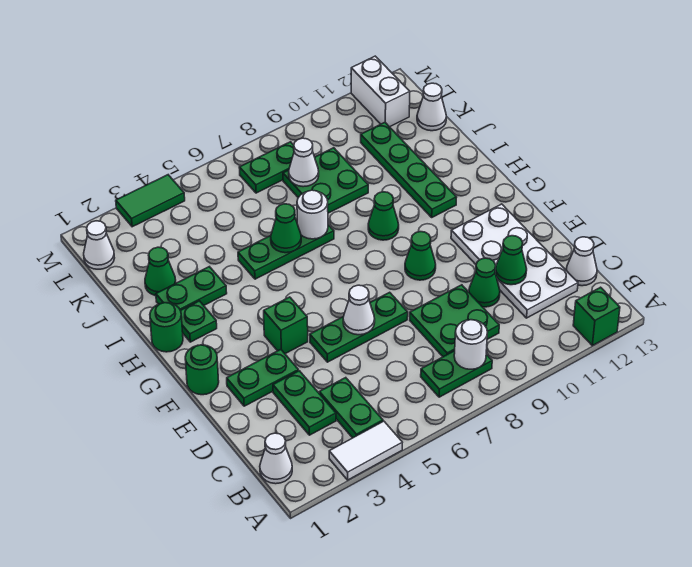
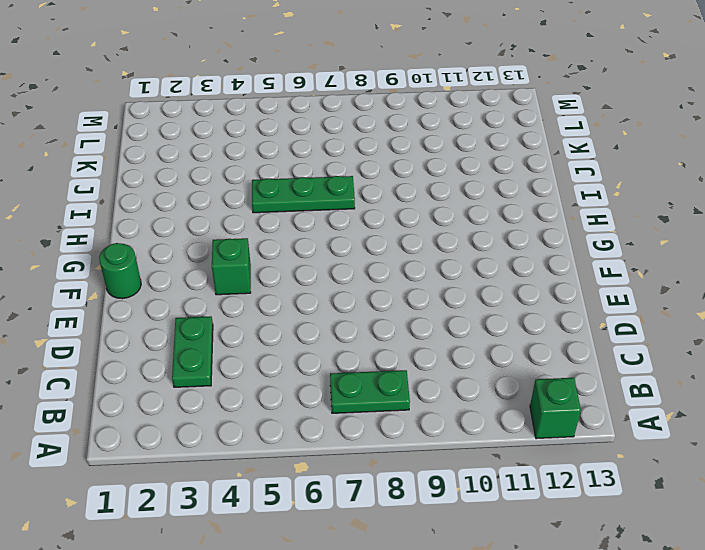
none -> white tile A3:A4 level 1
none -> white cone B1 level 1
none -> green plate B4:C4 level 1
none -> green plate C8:D9 level 1

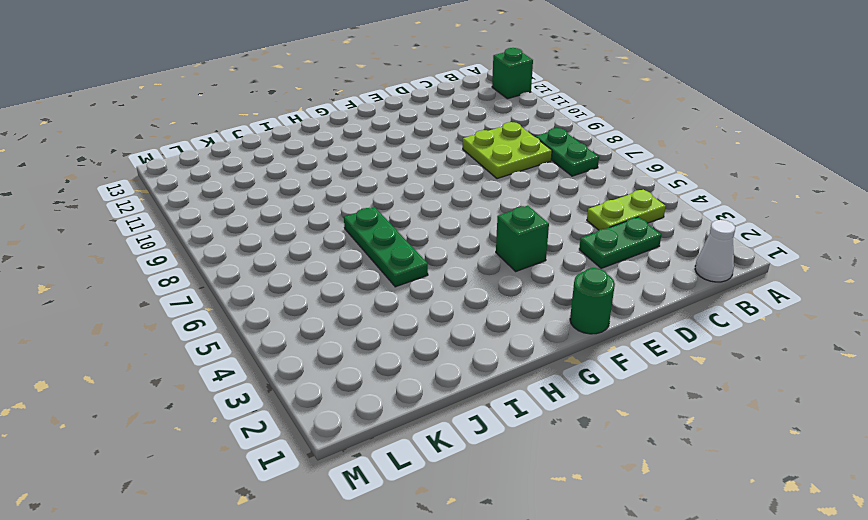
lime plate B4:C4 level 1 -> green plate B4:C4 level 1
lime plate C8:D9 level 1 -> green plate C8:D9 level 1
none -> white tile A3:A4 level 1
none -> white plate C11:F12 level 1
none -> white cone C13 level 1
none -> green cone D10 level 1

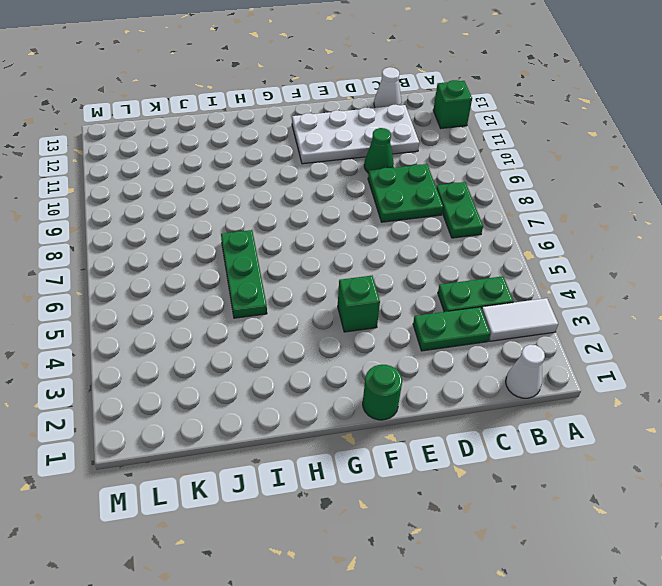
white tile A3:B3 level 1 -> white tile A3:A4 level 1
none -> green plate E2:E3 level 1
none -> green plate E5:E7 level 1
none -> green cone F9 level 1
none -> green round brick H1 level 1

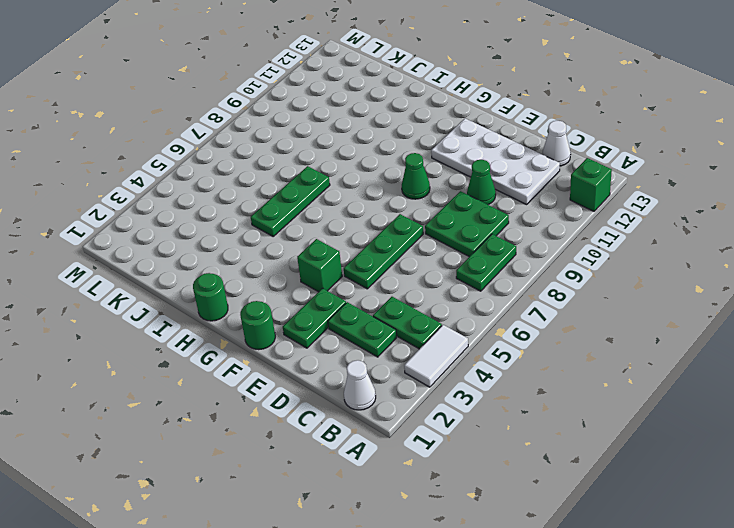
none -> green plate H2 level 1
none -> green cone H9 level 1
none -> green plate H11:K11 level 1
none -> green plate I2:I3 level 1

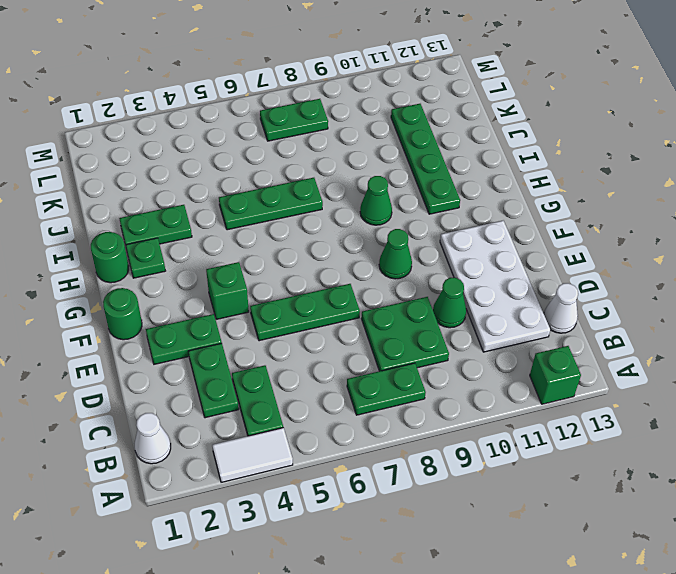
none -> green cone J2 level 1
none -> green plate J8:K9 level 1
none -> white cone K13 level 1
none -> white cone L1 level 1

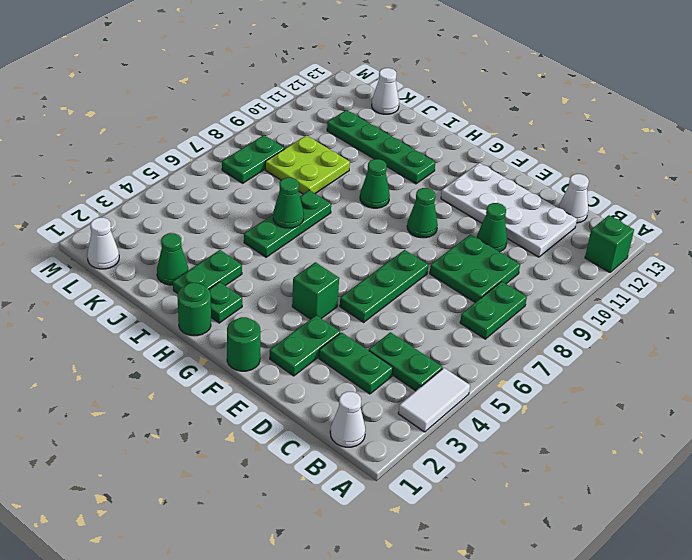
lime plate J8:K9 level 1 -> green plate J8:K9 level 1
none -> white brick L12:M12 level 1
none -> green tile M3:M4 level 1
none -> white round brick B8 level 2
none -> green cone D11 level 2

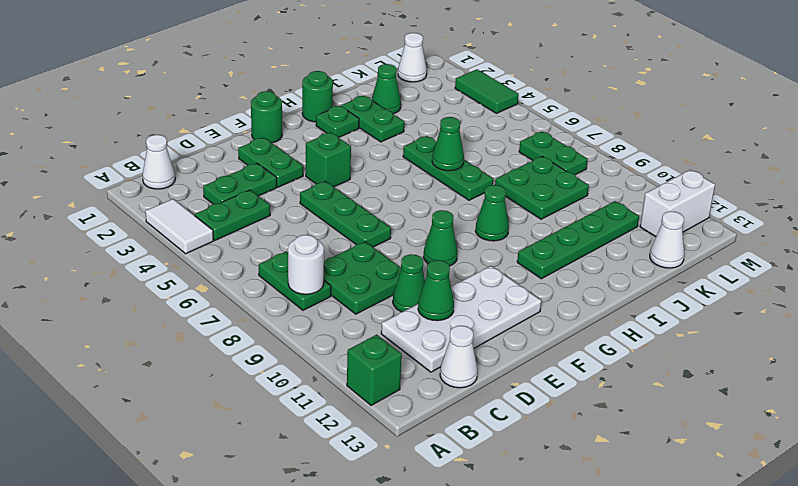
none -> white cone E6 level 2
none -> white round brick I7 level 2
none -> white cone K8 level 2

